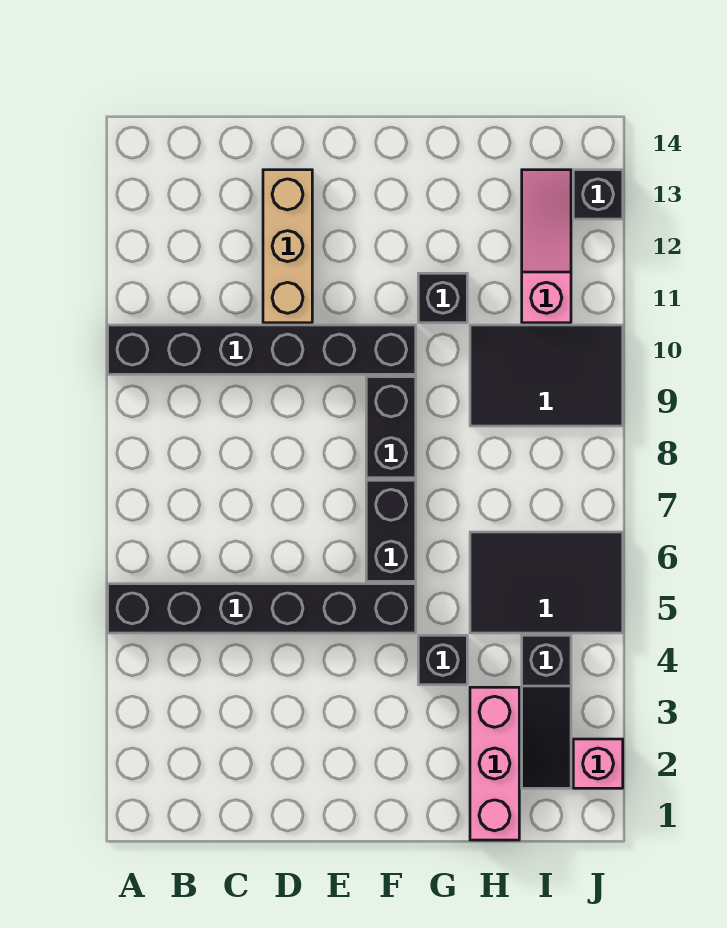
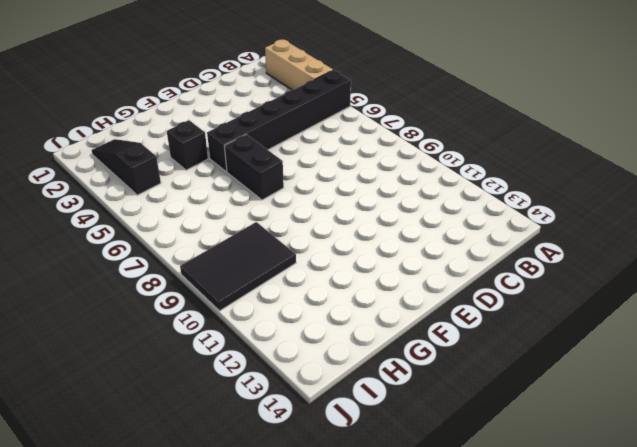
tan brick A2:A4 level 1 -> tan brick D11:D13 level 1
none -> black brick A10:F10 level 1
none -> black brick F8:F9 level 1
none -> black brick G11 level 1

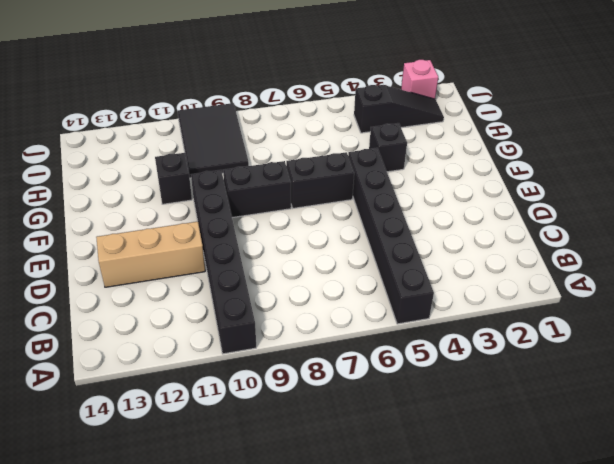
none -> pink brick H1:H3 level 1
none -> black tile H5:J6 level 1
none -> pink slope I11:I13 level 1 top 11

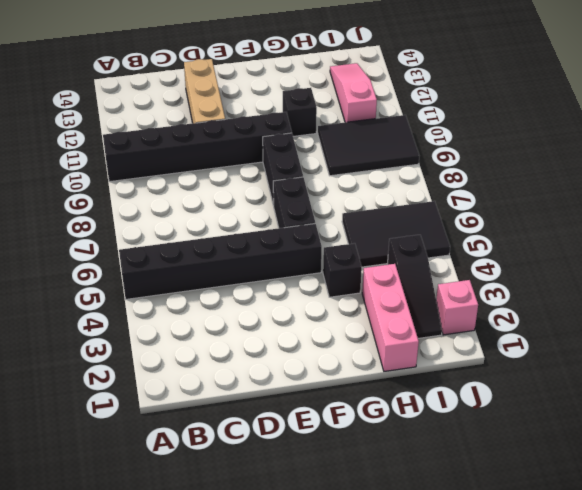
none -> black brick J13 level 1

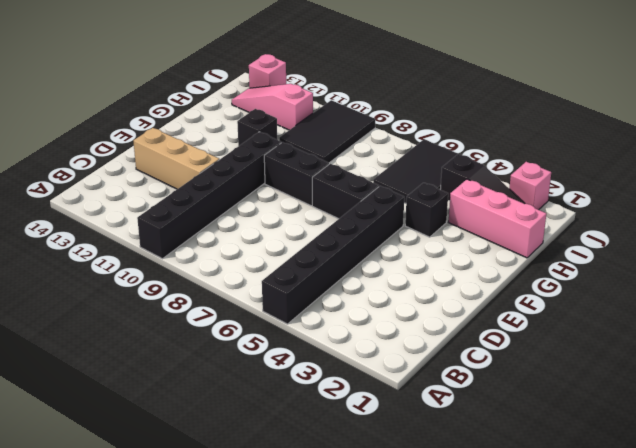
pink brick J13 level 1 -> black brick J13 level 1

